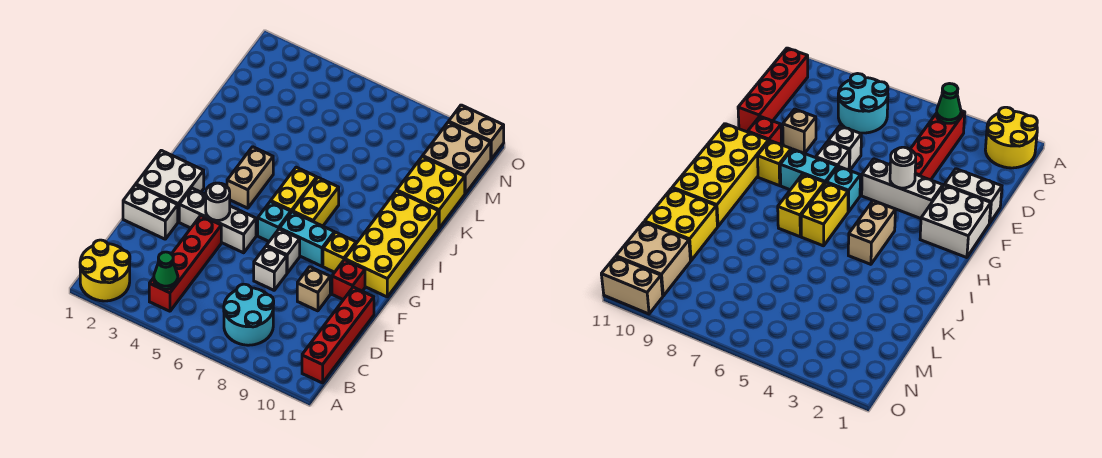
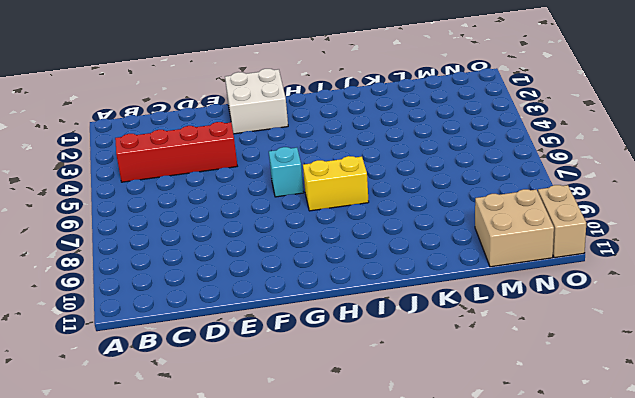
none -> yellow round brick A1:B2 level 1
none -> cyan round brick B7:C8 level 1
none -> red brick B11:E11 level 1

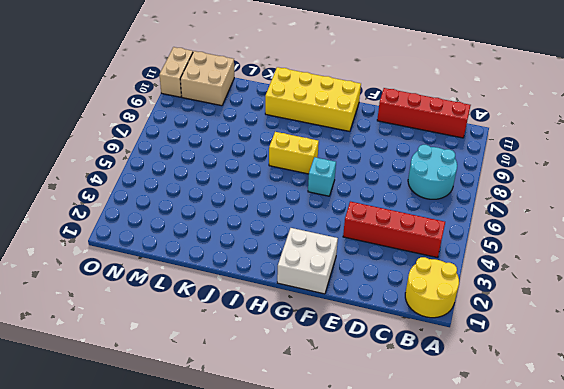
none -> white brick E1:E2 level 1
none -> white brick E7 level 1
none -> tan brick E9 level 1

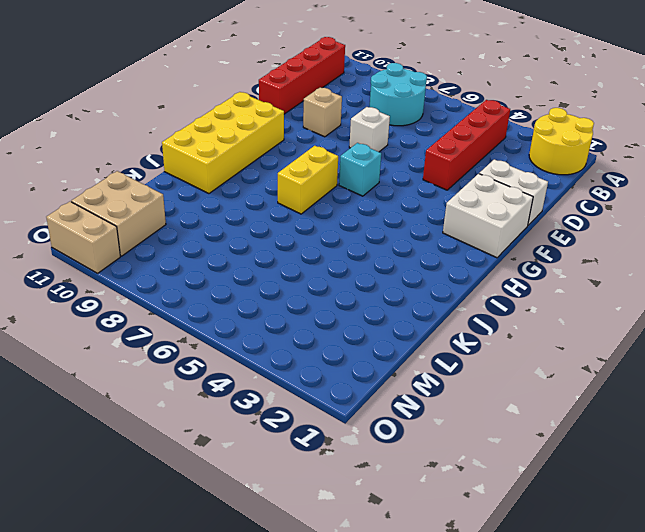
none -> white brick F3:F5 level 1
none -> white brick F7 level 1
none -> red brick F10 level 1

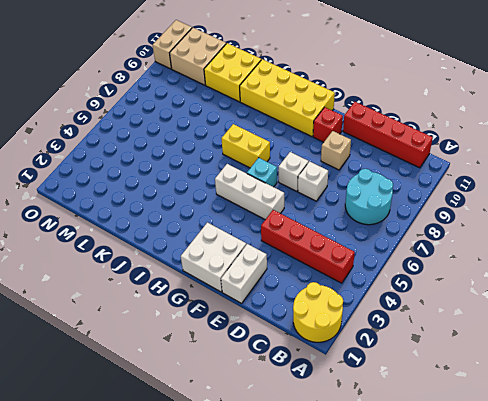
white brick F5:H5 level 1 -> white brick F3:F5 level 1
none -> cyan brick G7:G8 level 1
none -> yellow brick G9 level 1
none -> tan brick H4:I4 level 1

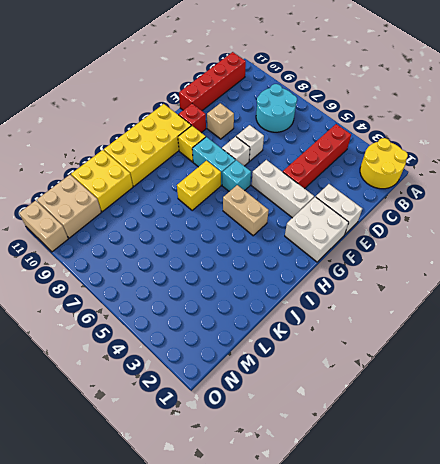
tan brick H4:H5 level 1 -> tan brick H4:I4 level 1
none -> yellow brick H6:I6 level 1
none -> green cone B4 level 2
none -> white round brick F4 level 2

